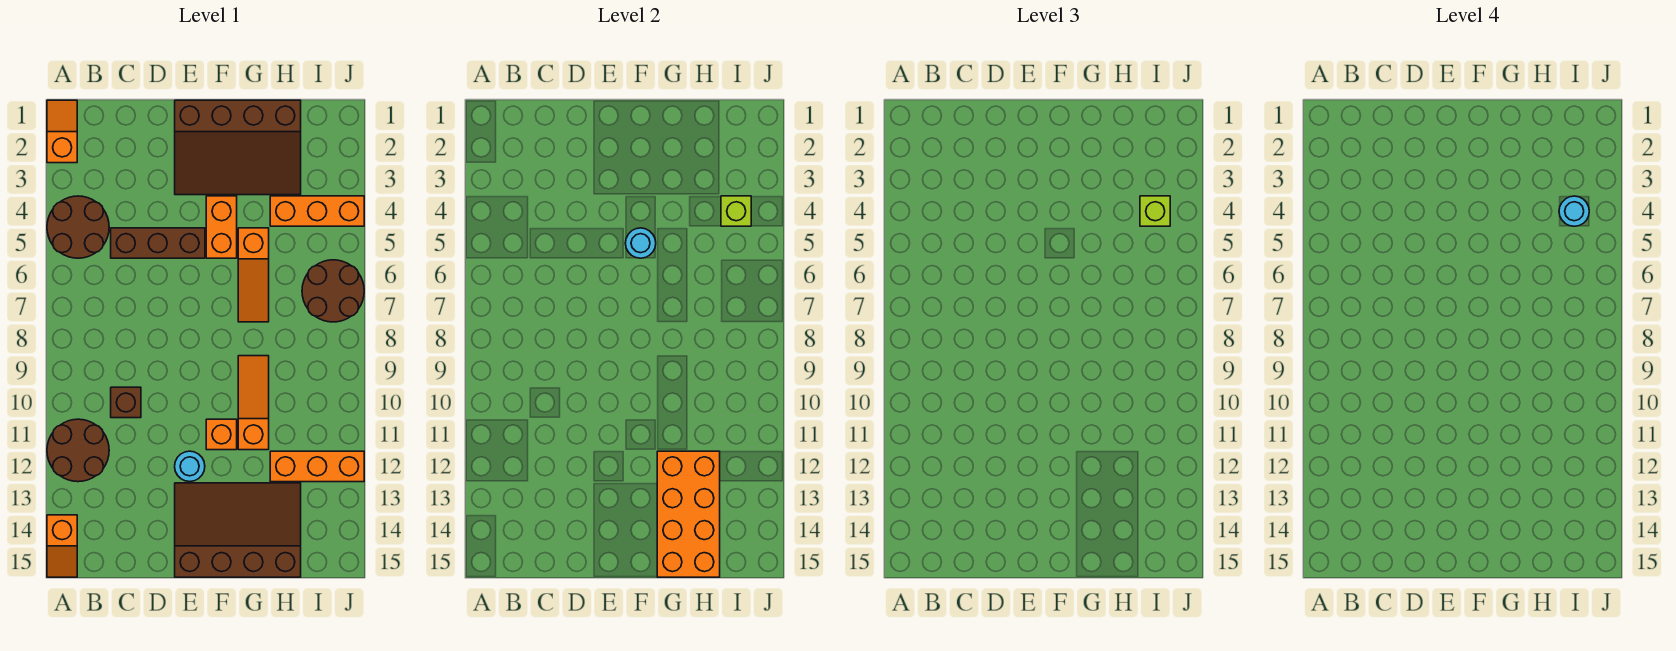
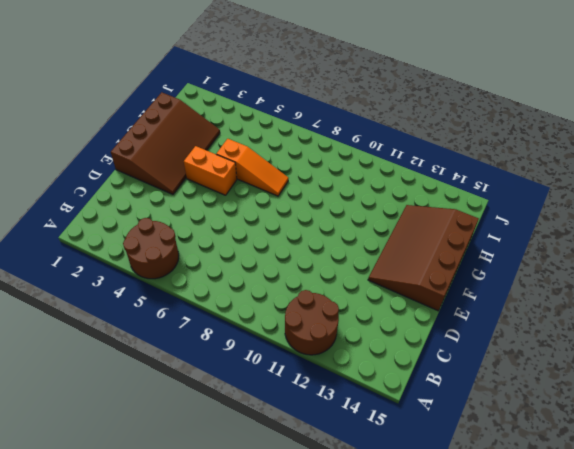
none -> orange slope A1:A2 level 1 top 2
none -> orange slope A14:A15 level 1 top 14
none -> brown brick C5:E5 level 1

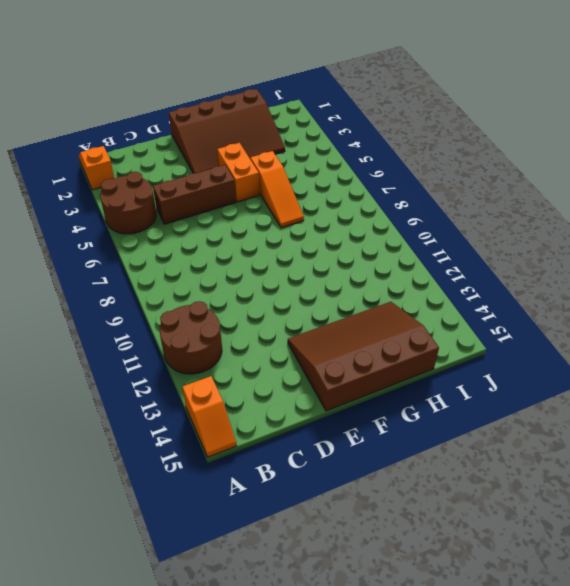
none -> brown brick C10 level 1
none -> cyan round brick E12 level 1
none -> orange brick F11 level 1

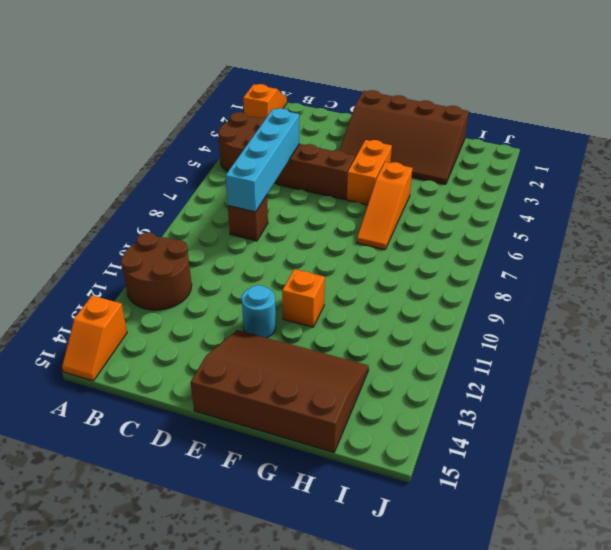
cyan brick C5:C8 level 2 -> none
brown brick C8 level 1 -> brown brick C10 level 1
none -> orange slope G9:G11 level 1 top 11
none -> orange brick H4:J4 level 1
none -> orange brick H12:J12 level 1

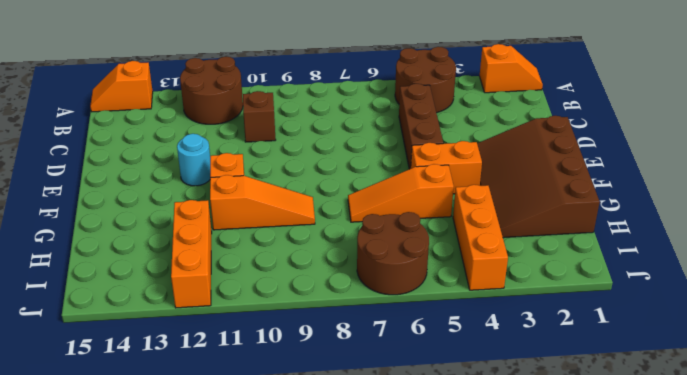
none -> brown slope E13:H15 level 1 top 15
none -> cyan round brick F5 level 2
none -> orange brick G12:H15 level 2

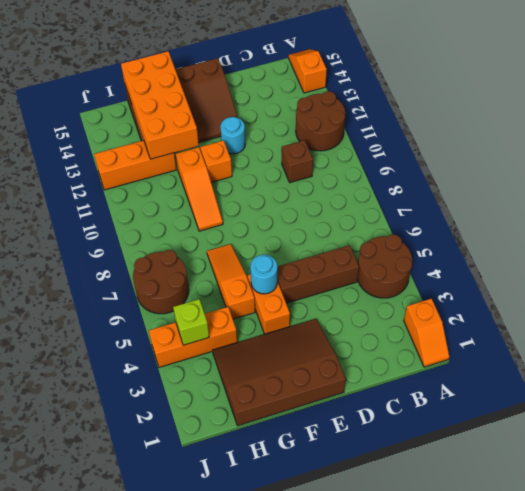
none -> lime brick I4 level 3
none -> cyan round brick I4 level 4

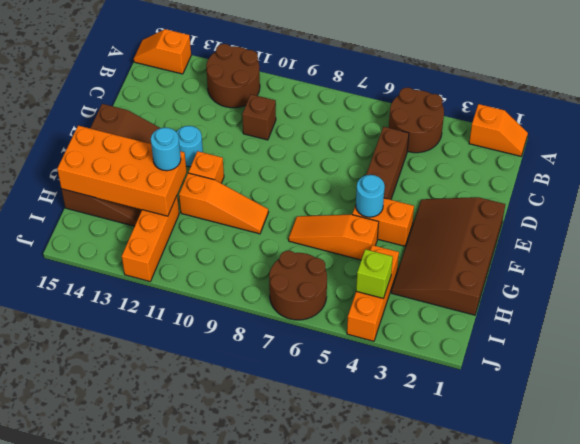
cyan round brick G12 level 3 -> cyan round brick I4 level 4
none -> lime brick I4 level 3

